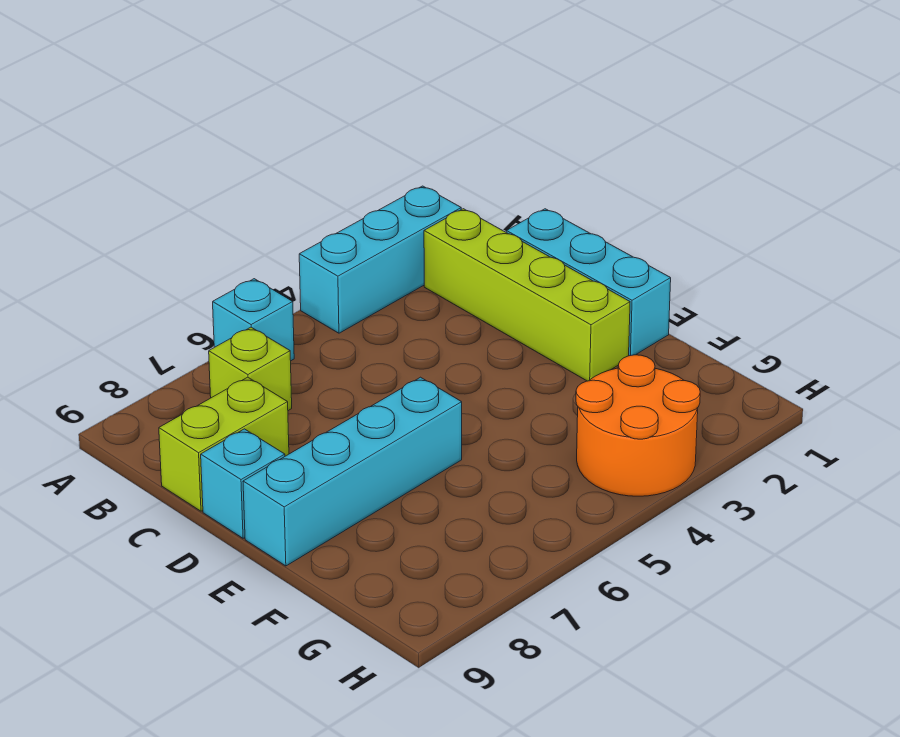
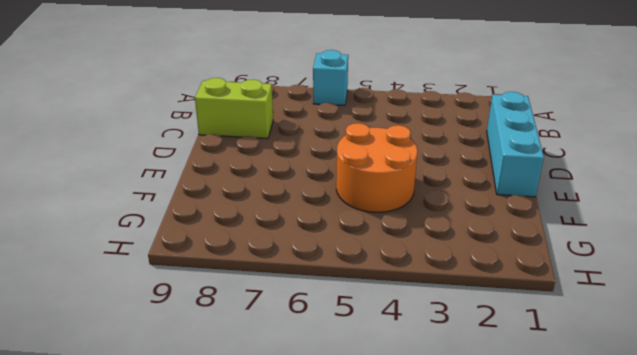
orange round brick E4:F5 level 1 -> orange round brick G3:H4 level 1
none -> cyan brick A2:A4 level 1
none -> lime brick B2:E2 level 1

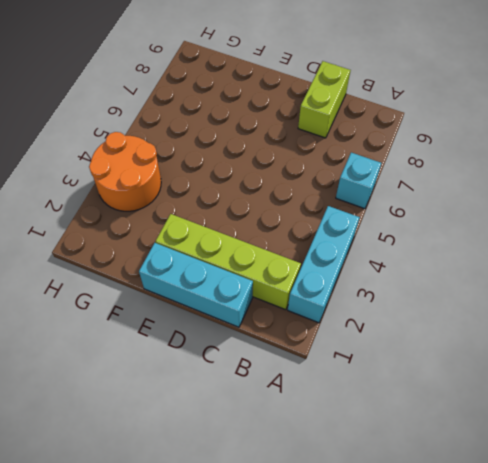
none -> lime brick B7 level 1
none -> cyan brick D9 level 1

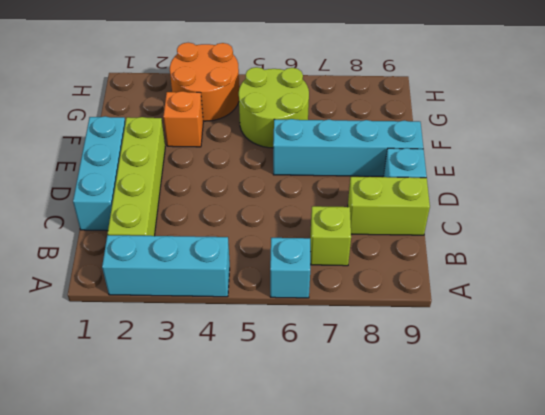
orange brick F3 level 1 -> none
lime round brick F5:G6 level 1 -> none

